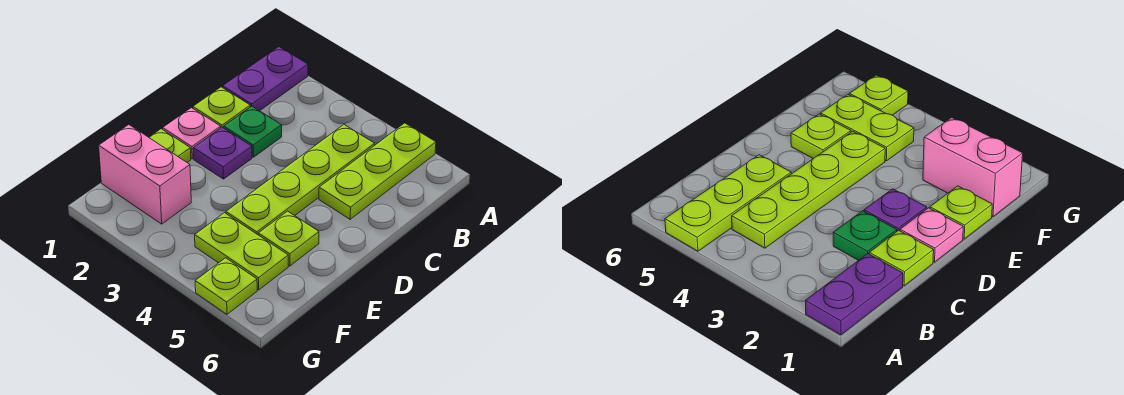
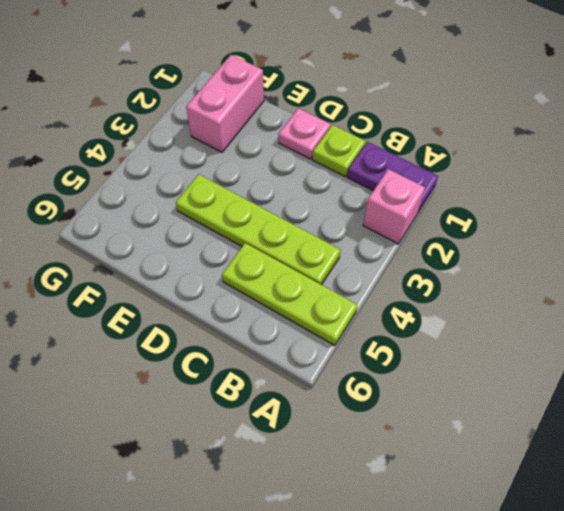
pink brick A2 level 1 -> none
none -> green plate C2 level 1
none -> purple plate D2 level 1
none -> lime plate E1 level 1

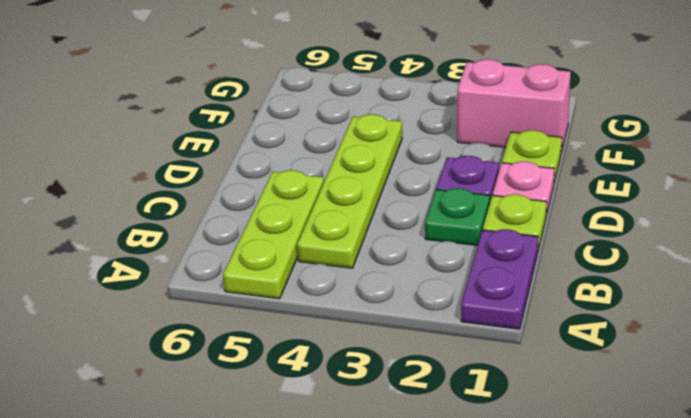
none -> lime plate E5 level 1
none -> lime plate F4:F5 level 1
none -> lime plate G5 level 1

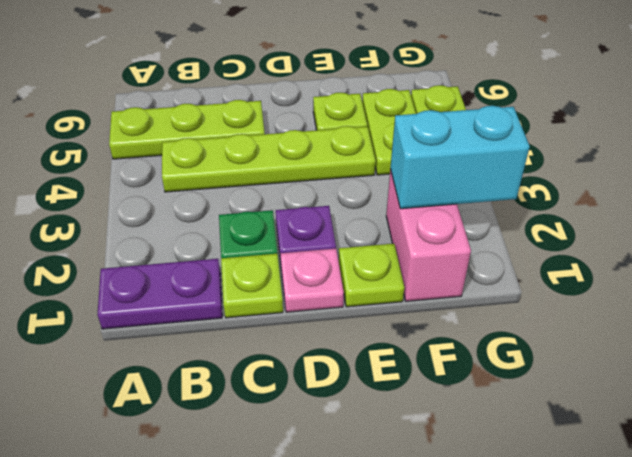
cyan brick F2:G2 level 2 -> none

